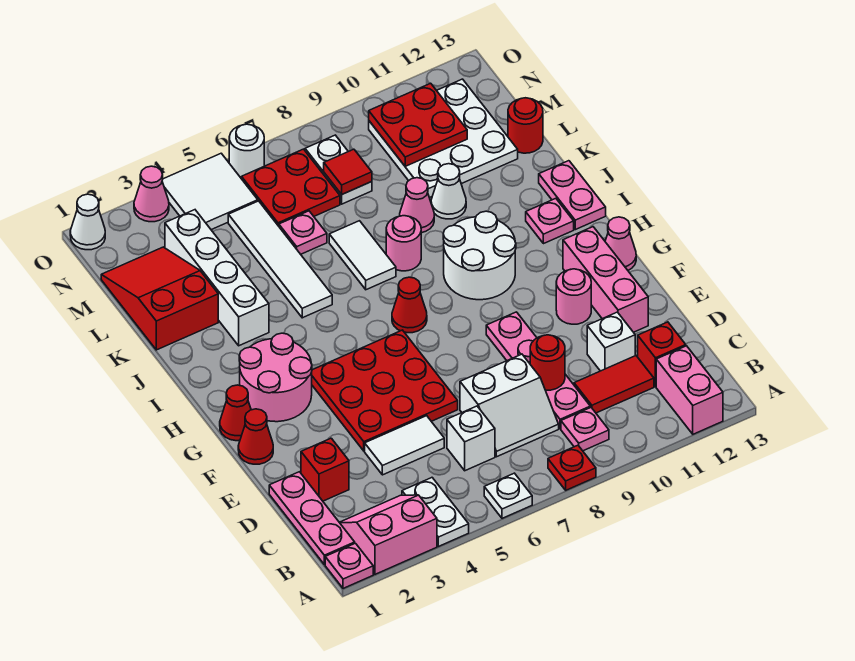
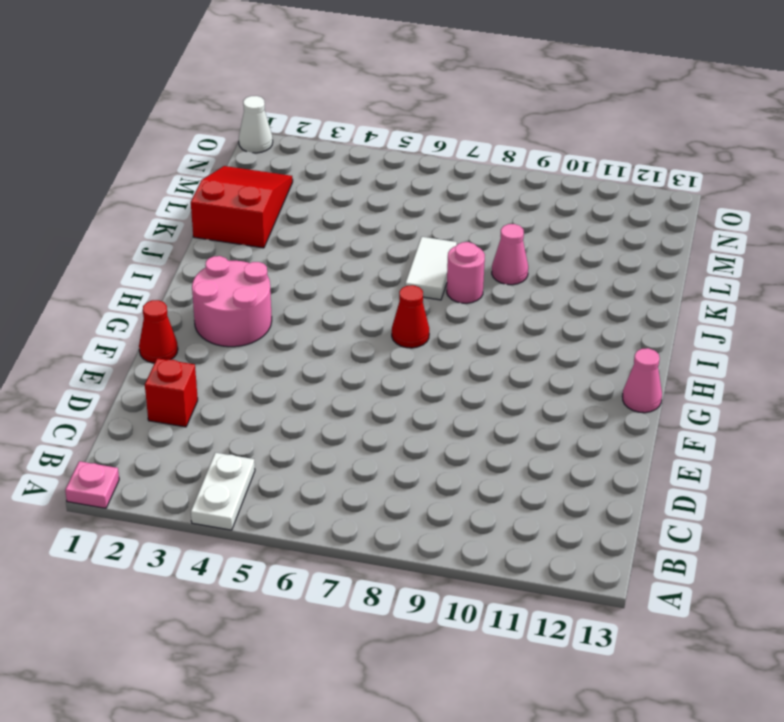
none -> pink slope A2:B3 level 1 top A
none -> white plate A6 level 1
none -> red plate A8 level 1
none -> pink brick A12:B12 level 1

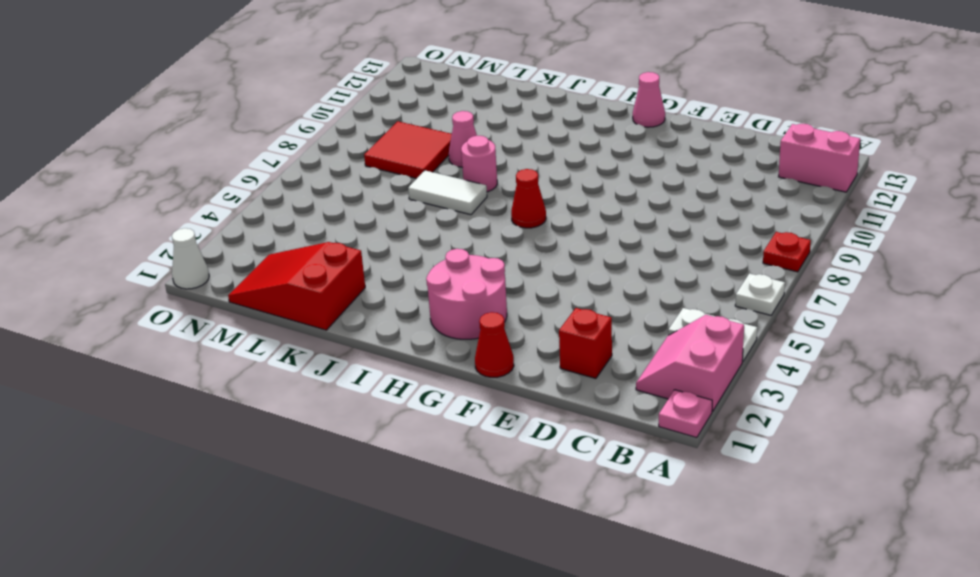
red tile L8:M9 level 1 -> white plate M8:N8 level 1
none -> pink plate B1:D1 level 1
none -> pink plate B9 level 1
none -> white brick C6 level 1
none -> white slope C7:D8 level 1 top D

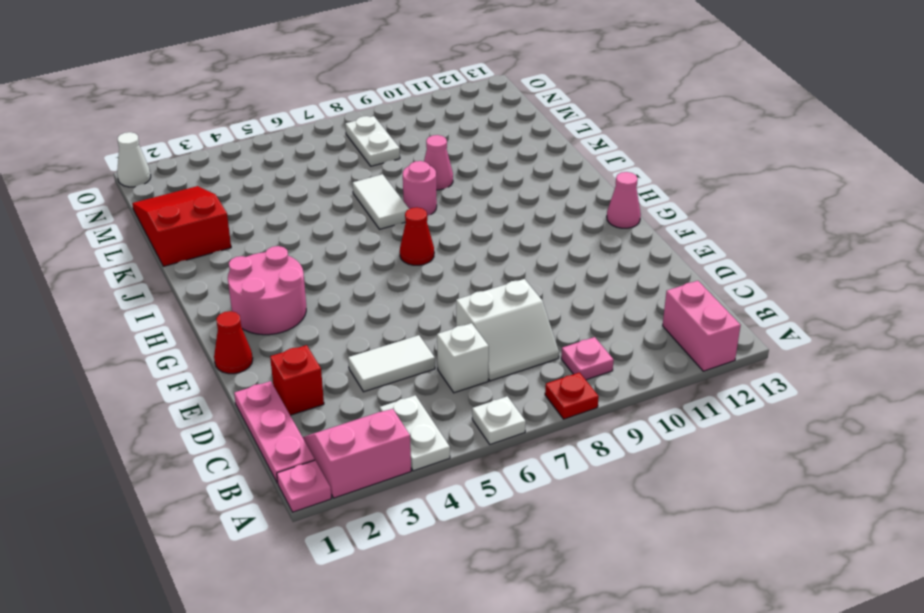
none -> pink plate C9:F9 level 1
none -> red tile C10:C11 level 1
none -> red brick C12 level 1
none -> white brick D11 level 1

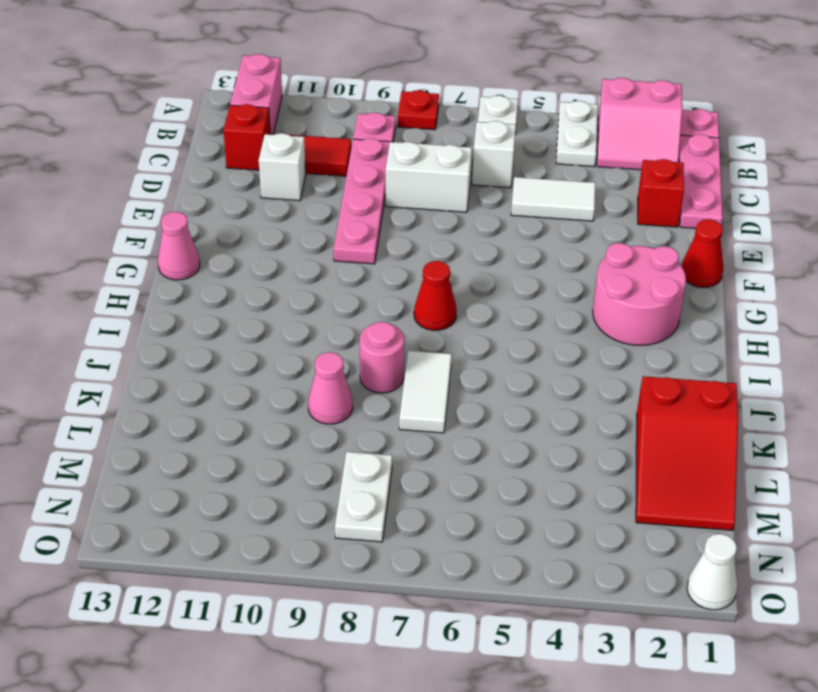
none -> red plate E4:G6 level 1
none -> pink brick E12:G12 level 1
none -> pink round brick F11 level 1
none -> red cone G1 level 1

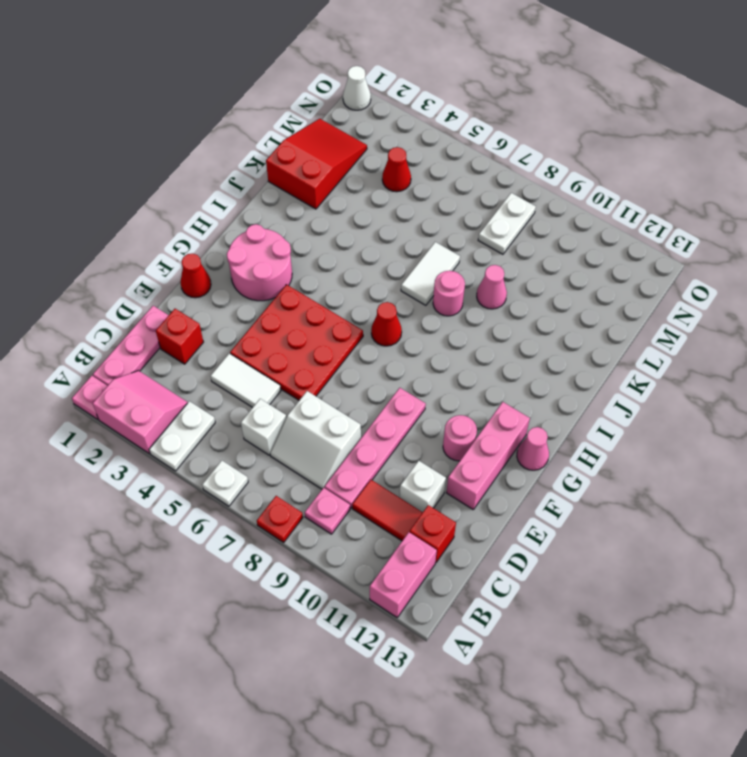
red cone M4 level 1 -> red cone G1 level 1
none -> white round brick H9:I10 level 1
none -> pink plate I12 level 1
none -> pink plate I13:J13 level 1
none -> white brick J3:M3 level 1

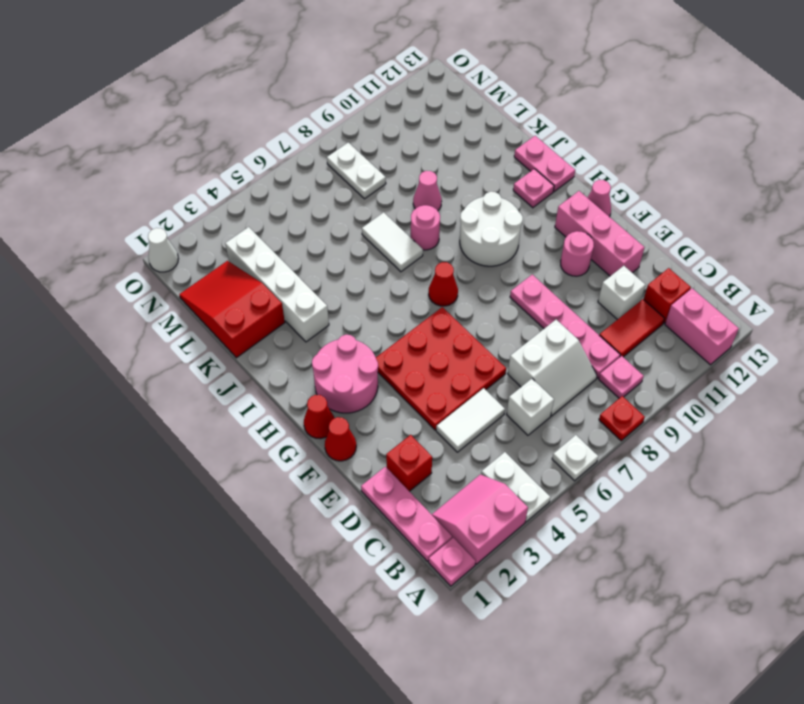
none -> white tile J5:M5 level 1
none -> white cone K10 level 1
none -> pink plate L6 level 1
none -> white plate L10:N12 level 1

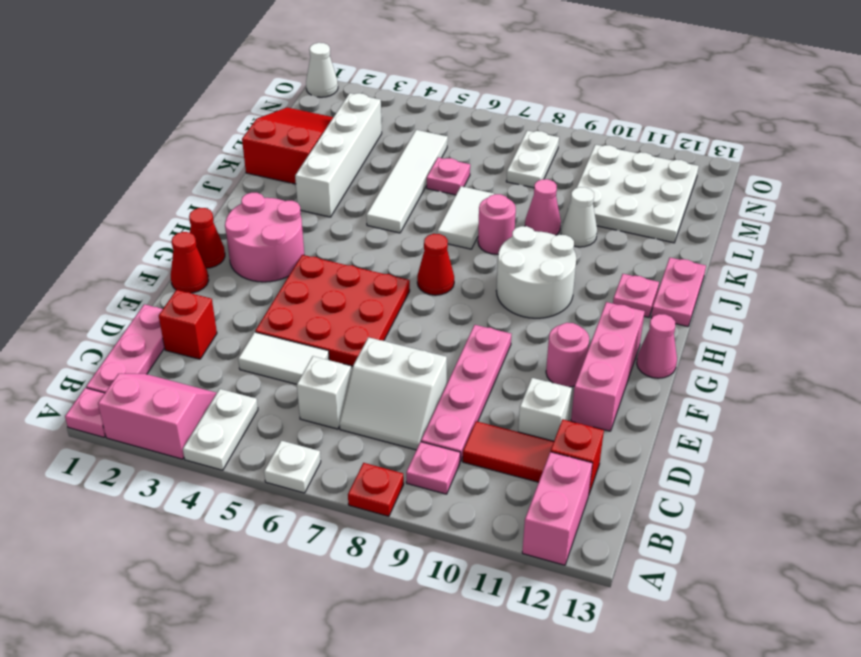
none -> red round brick L13 level 1
none -> red plate M6:N7 level 1
none -> white tile N4:O5 level 1
none -> pink cone O3 level 1

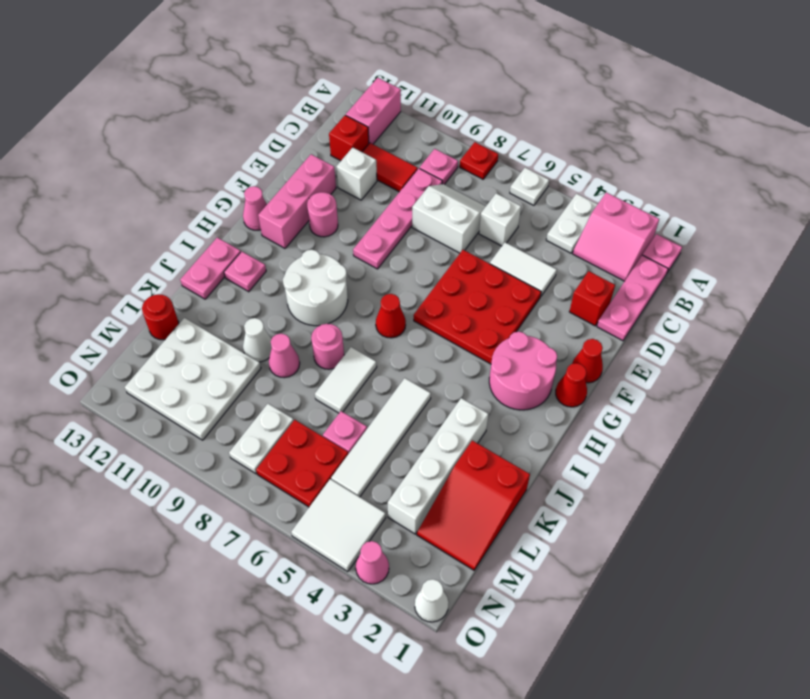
none -> white round brick O6 level 1
none -> red round brick D9 level 2
none -> red tile M8 level 2
none -> red plate M10:N11 level 2

